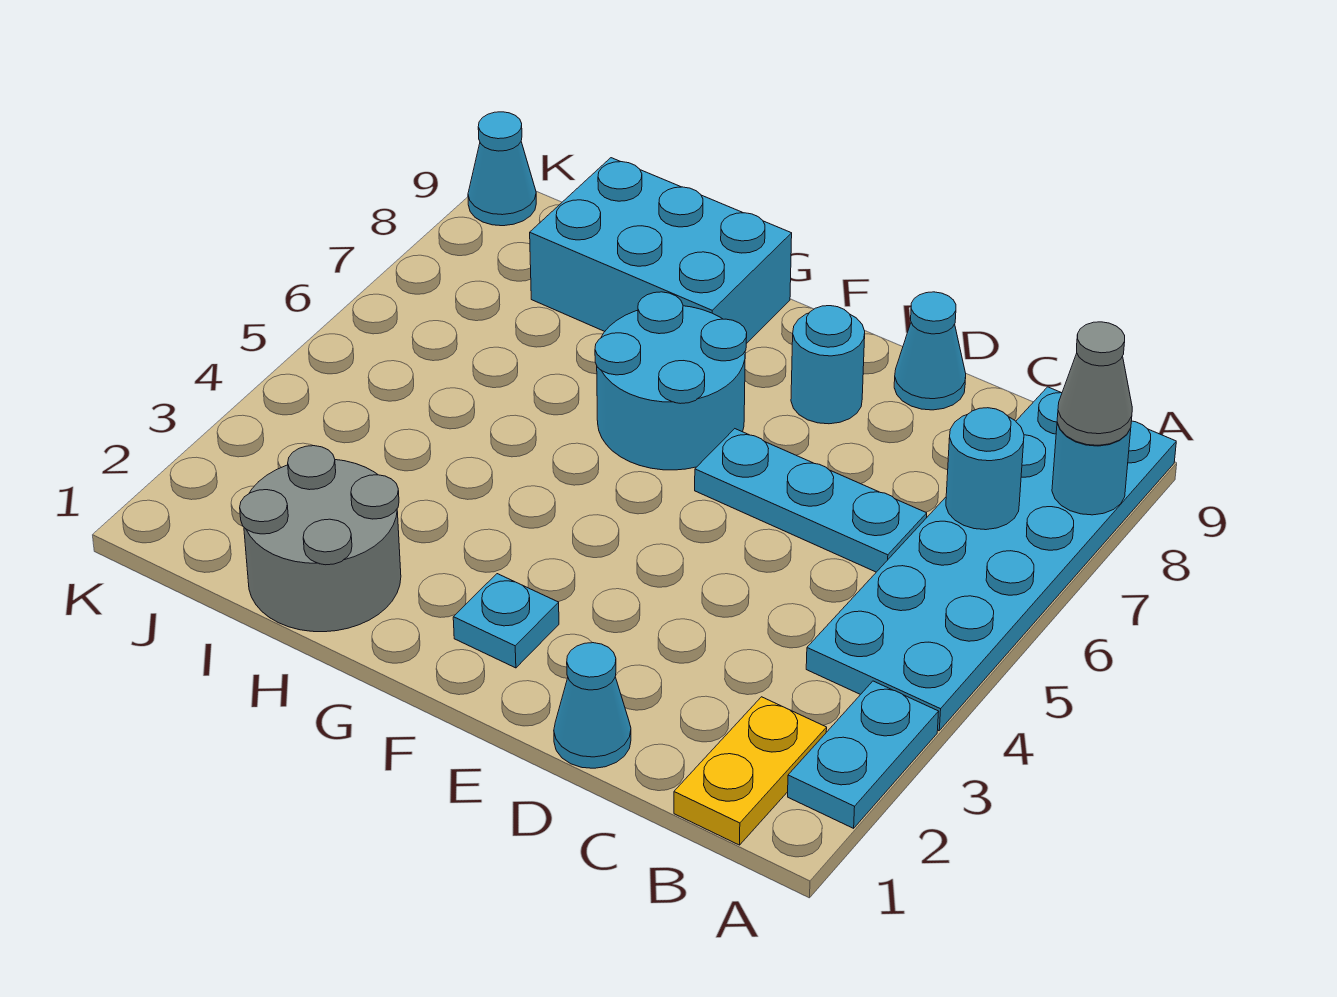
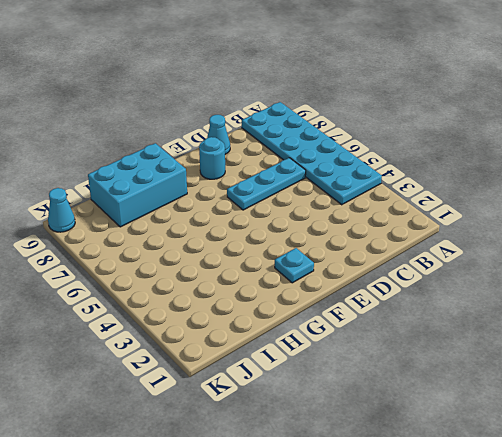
none -> cyan plate A2:A3 level 1
none -> yellow plate B1:B2 level 1
none -> cyan cone D1 level 1

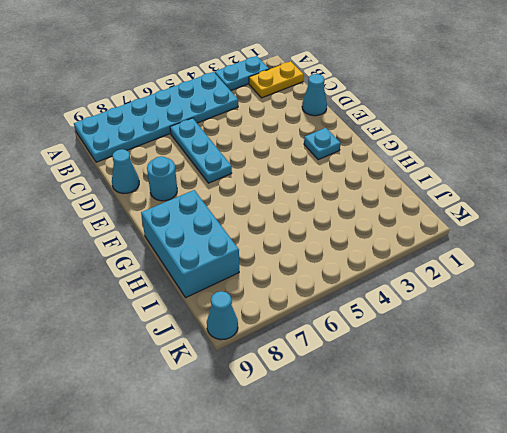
none -> cyan round brick F6:G7 level 1
none -> grey round brick H1:I2 level 1
none -> cyan round brick A8 level 2

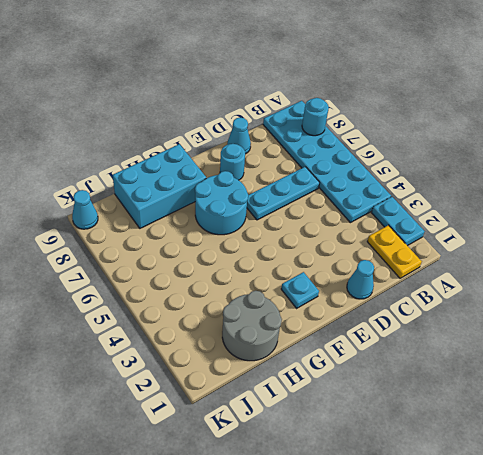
none -> cyan round brick B7 level 2
none -> grey cone A8 level 3

